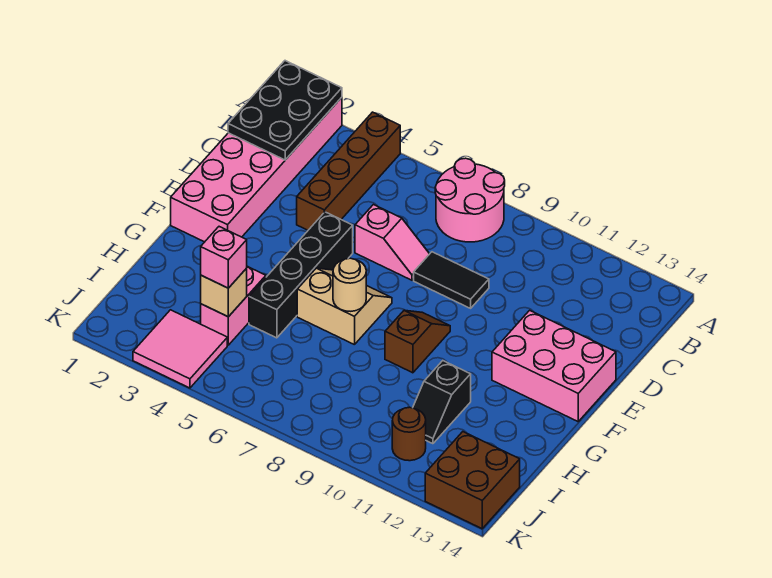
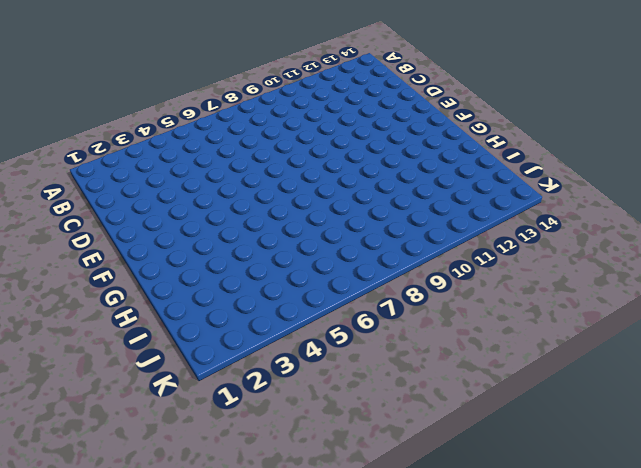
none -> pink brick A1:F2 level 1
none -> brown brick A4:D4 level 1
none -> pink round brick A7:B8 level 1

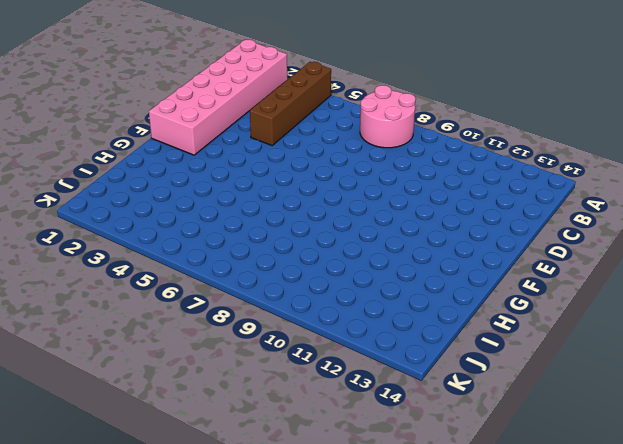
none -> pink slope D6:D7 level 1 top 6
none -> black tile D8:D9 level 1
none -> black brick E5:H5 level 1

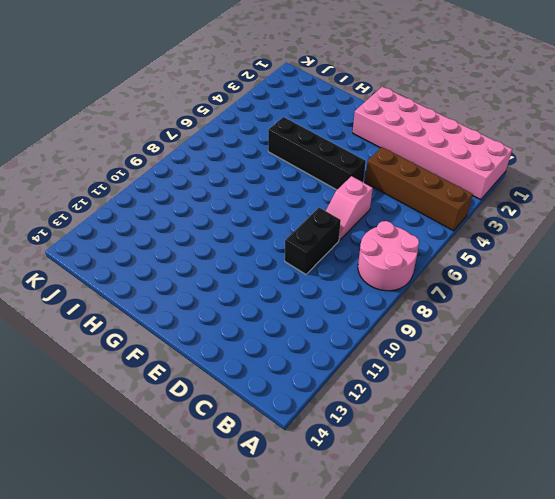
black brick D8:D9 level 1 -> black tile D8:D9 level 1
none -> pink brick E12:F14 level 1
none -> tan slope F6:G7 level 1 top G
none -> brown slope F9:G9 level 1 top G

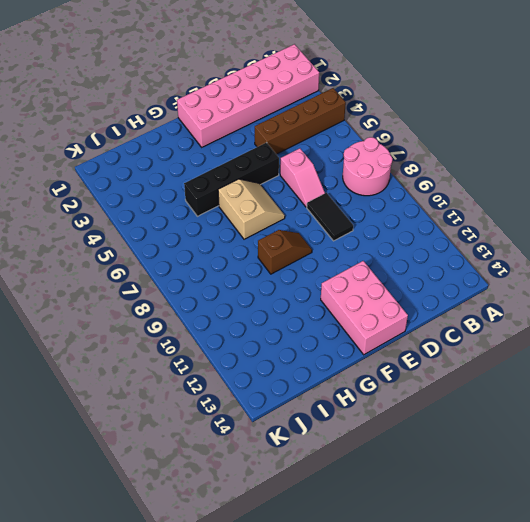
none -> pink brick H4:I4 level 1
none -> black slope H11:I11 level 1 top H
none -> pink tile J3:K4 level 1

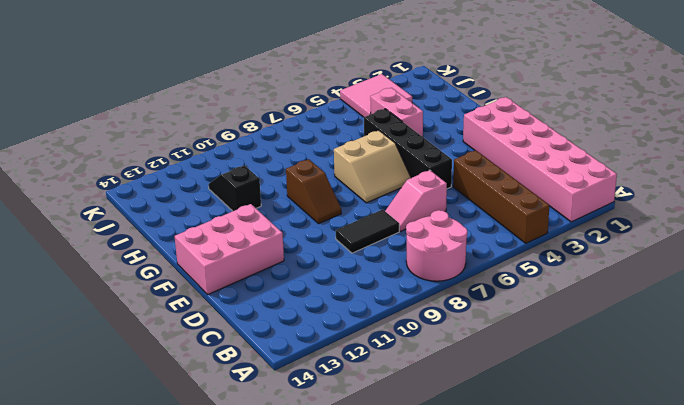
none -> brown round brick J11 level 1
none -> brown brick J13:K14 level 1
none -> black plate A1:C2 level 2

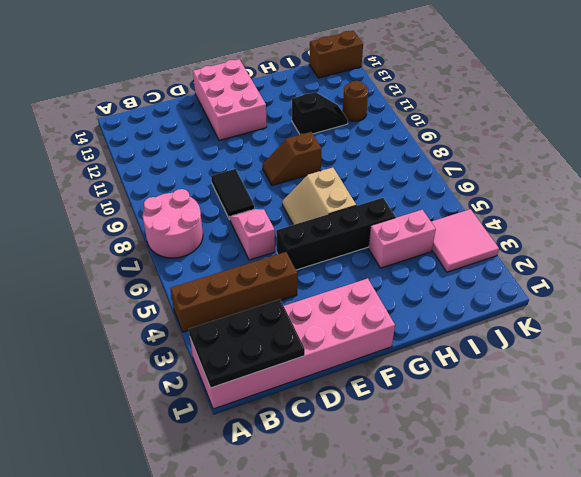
brown brick J14:K14 level 1 -> brown brick J13:K14 level 1
none -> tan round brick G7 level 2
none -> tan brick I4 level 2
none -> pink brick I4 level 3

